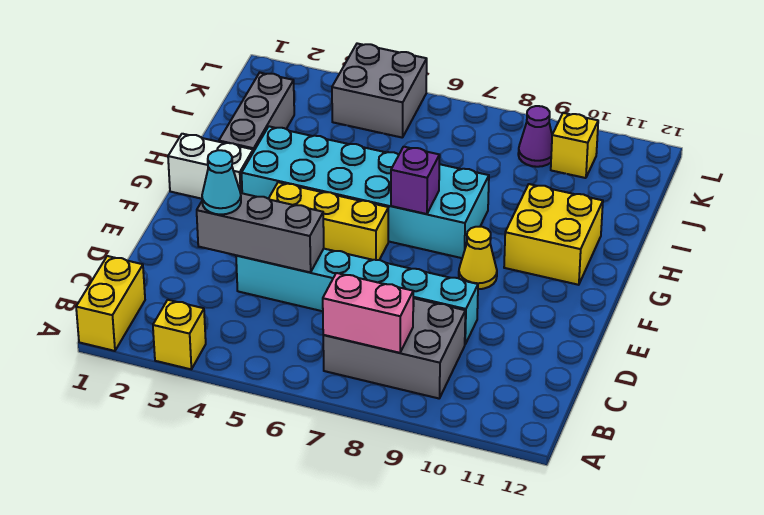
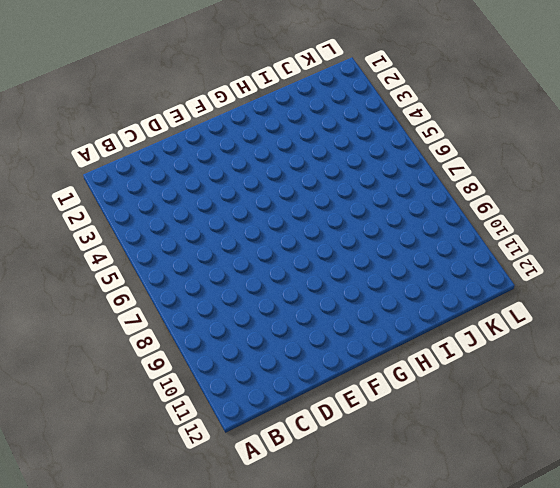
none -> yellow brick A1:B1 level 1
none -> yellow brick A3 level 1
none -> grey brick B7:C9 level 1

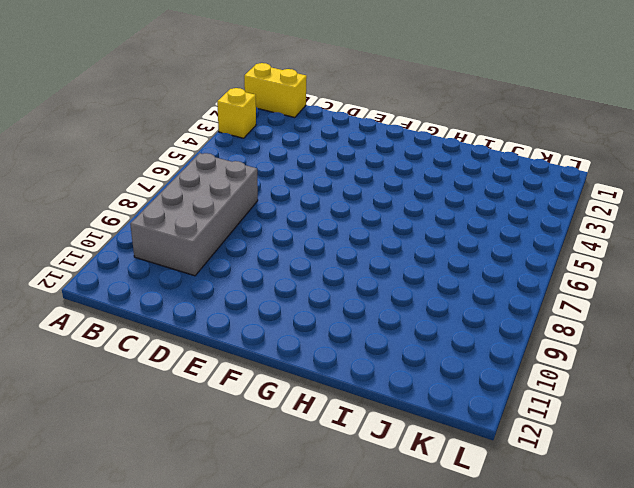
grey brick B7:C10 level 1 -> grey brick B7:C9 level 1
none -> cyan brick D4:D9 level 1
none -> yellow brick F4:F6 level 1
none -> yellow cone F9 level 1

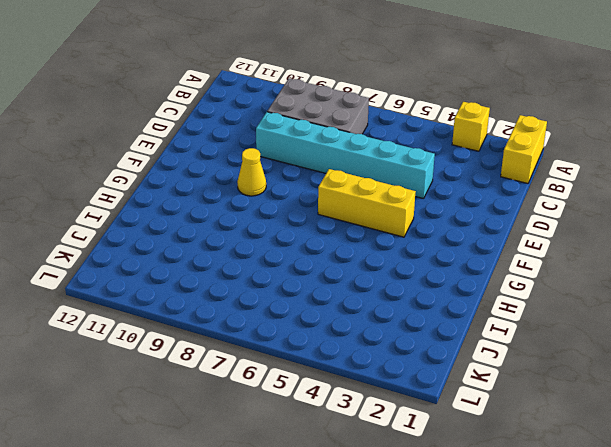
none -> white brick G1:G2 level 1
none -> cyan brick G3:H8 level 1
none -> yellow brick G10:H11 level 1

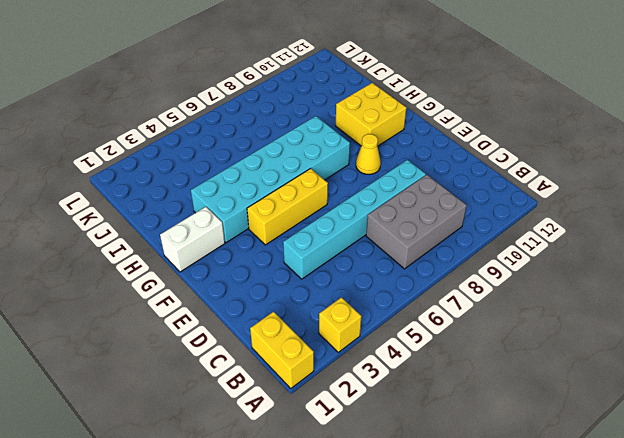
none -> grey brick H2:J2 level 1
none -> grey brick K4:L5 level 1
none -> purple cone K9 level 1

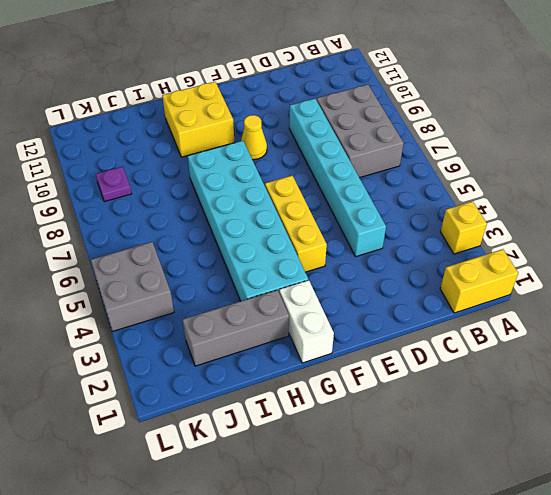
purple plate K9 level 1 -> purple cone K9 level 1
none -> yellow brick K10 level 1
none -> pink brick B7:B8 level 2
none -> grey brick D3:D5 level 2

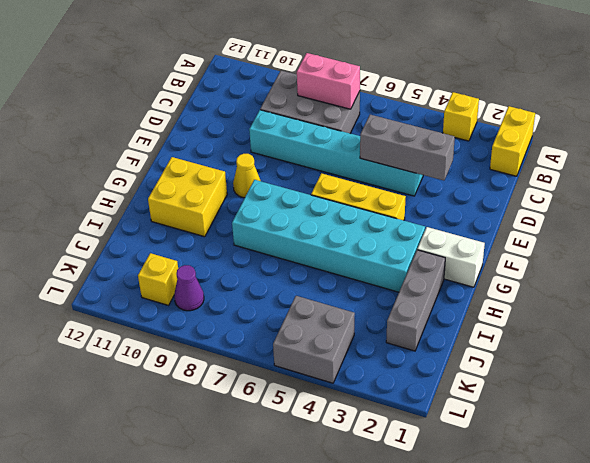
none -> purple brick G7 level 2
none -> cyan cone D3 level 3

